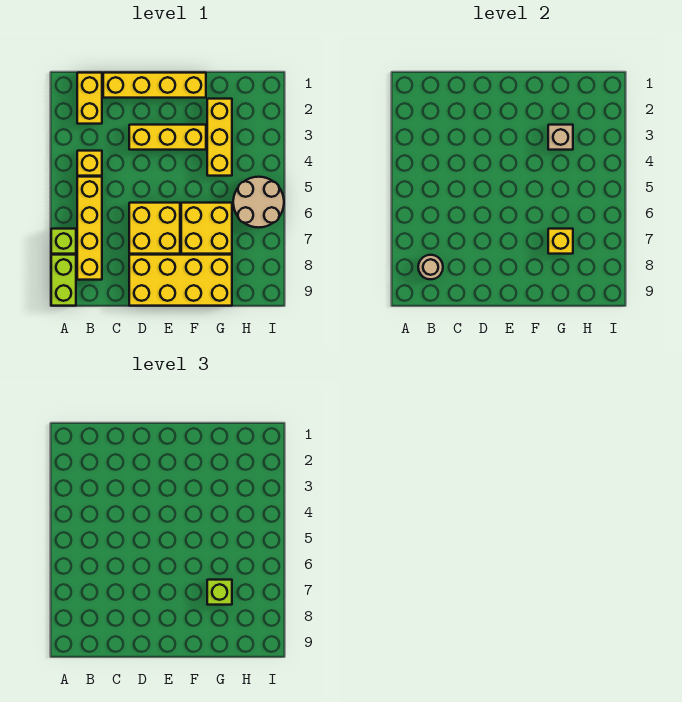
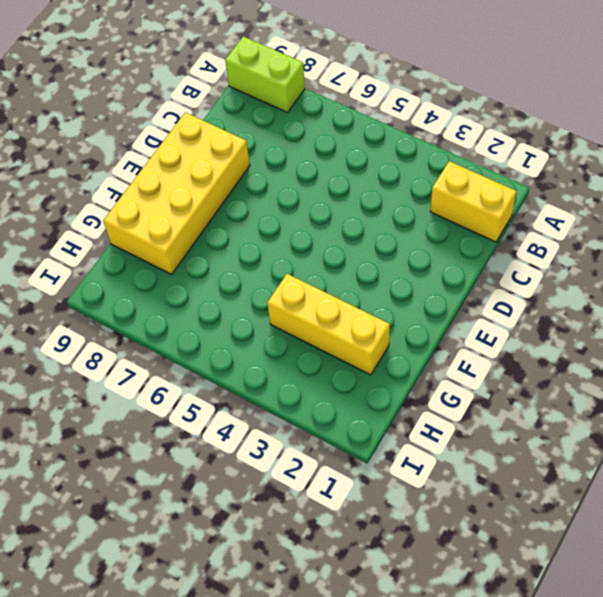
none -> lime brick A7 level 1
none -> yellow brick B4 level 1
none -> yellow brick B5:B8 level 1

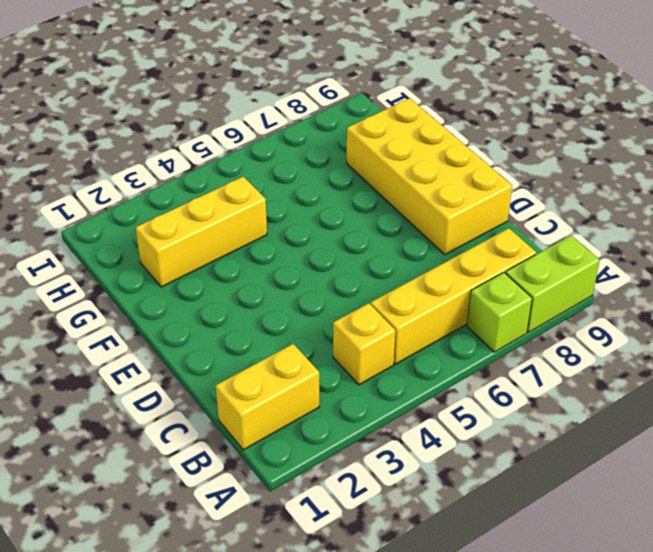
none -> yellow brick C1:F1 level 1
none -> yellow brick D3:F3 level 1
none -> yellow brick D6:E7 level 1

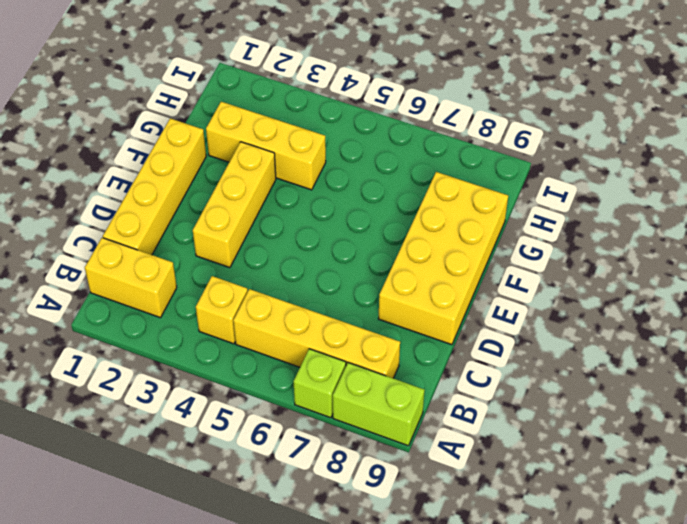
none -> yellow brick D6:E7 level 1
none -> yellow brick F6:G7 level 1
none -> tan round brick H5:I6 level 1

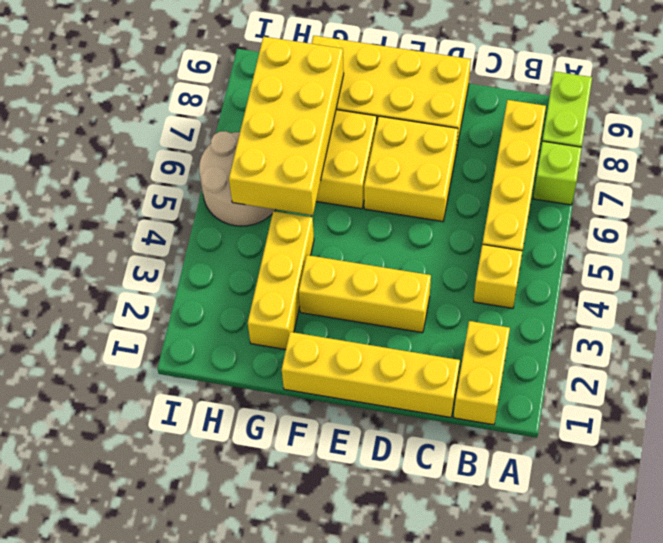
yellow brick G5:H8 level 2 -> yellow brick G7 level 2
none -> tan round brick B8 level 2
none -> tan brick G3 level 2
none -> lime brick G7 level 3

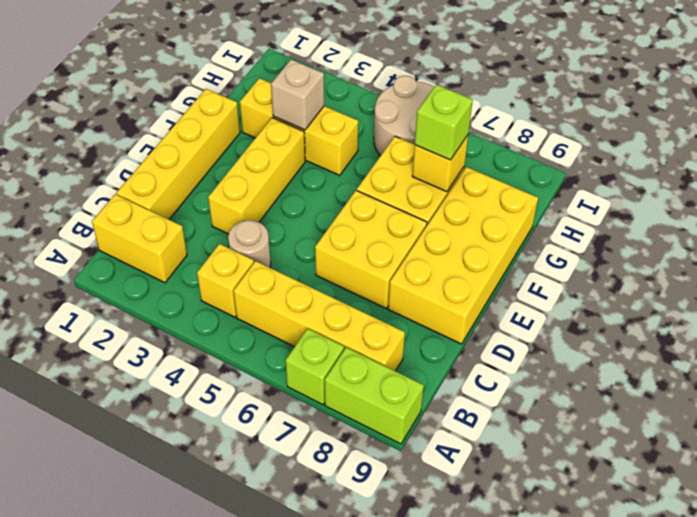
tan round brick C4 level 1 -> tan round brick B8 level 2

